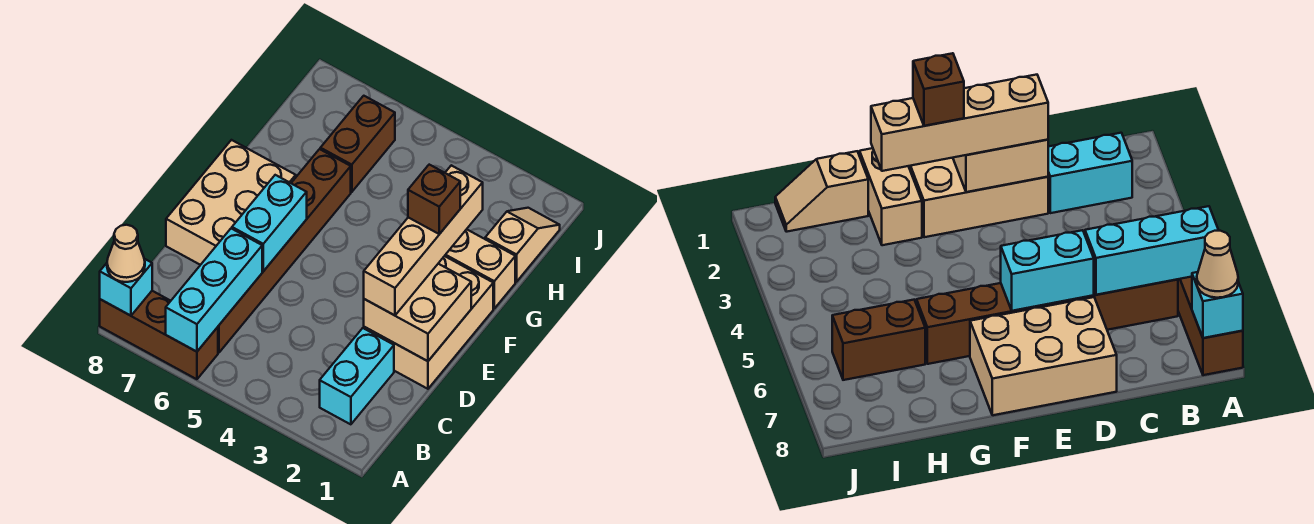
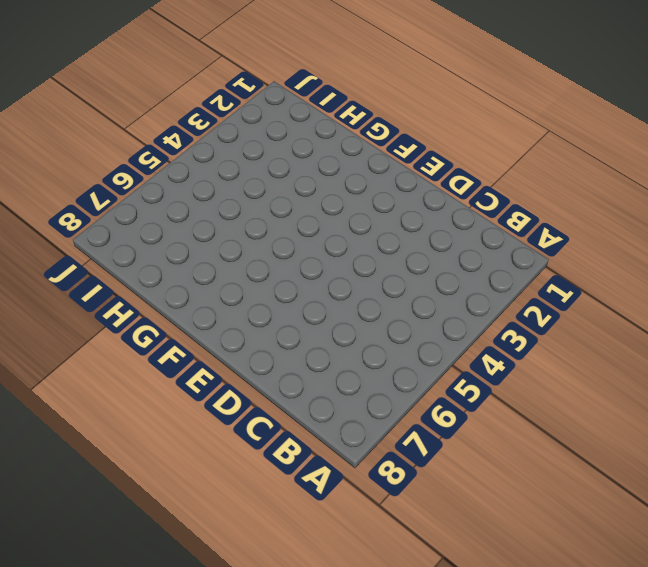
none -> brown brick A6:A8 level 1
none -> cyan brick B2:C2 level 1
none -> brown brick B6:G6 level 1

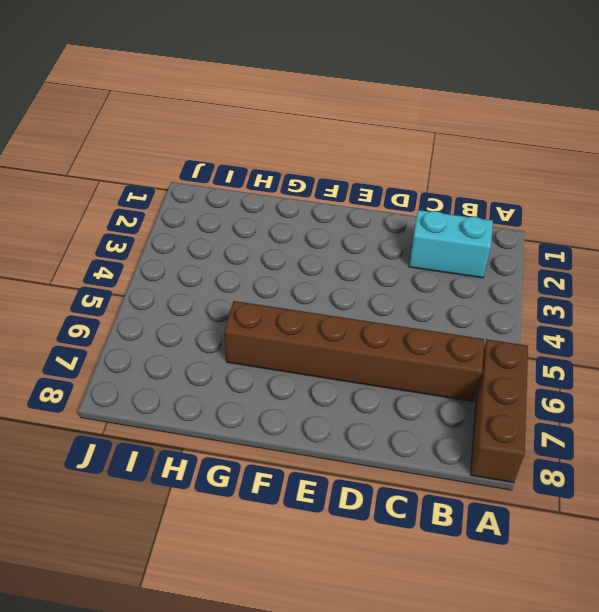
none -> tan brick D1:F2 level 1
none -> tan brick D7:F8 level 1
none -> tan brick G1:G2 level 1

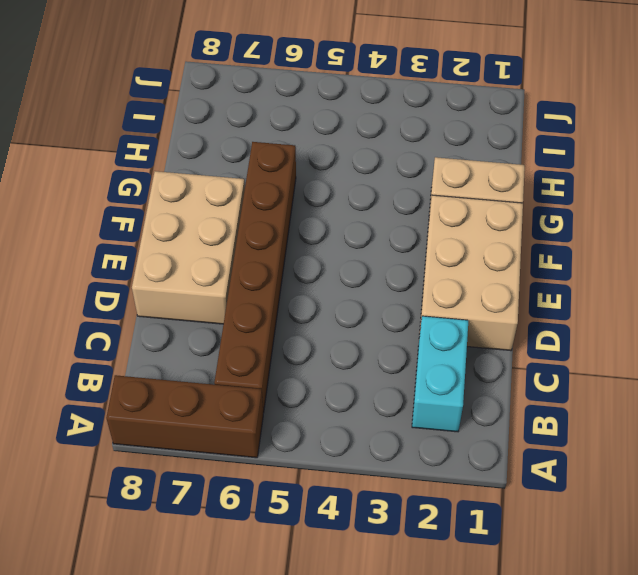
none -> tan slope H1:I1 level 1 top H
none -> brown brick H6:I6 level 1
none -> cyan brick A6:C6 level 2

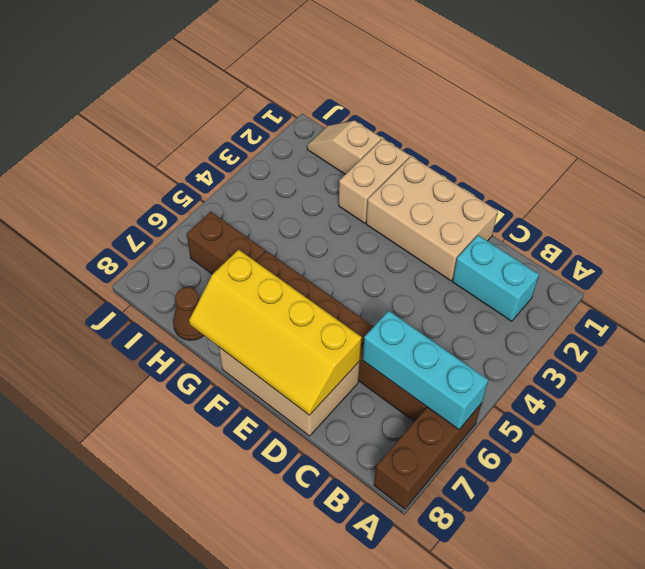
yellow slope D7:G8 level 2 top 7 -> none
brown cone H8 level 1 -> none
none -> cyan brick A8 level 2
none -> tan brick D1:E2 level 2
none -> cyan brick D6:E6 level 2

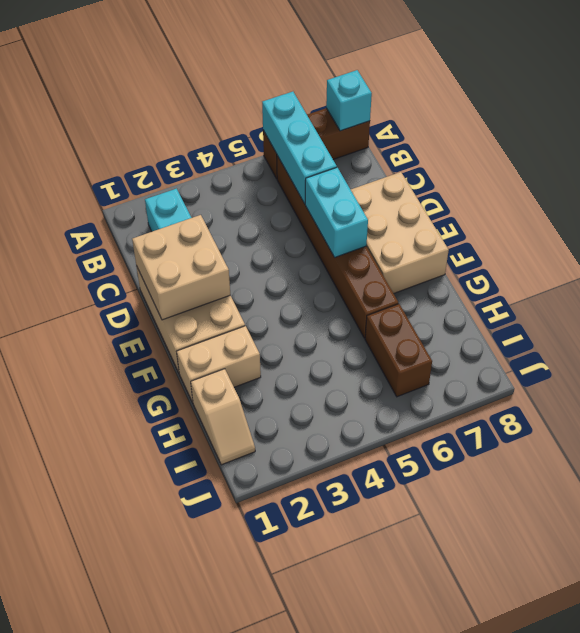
none -> tan cone A8 level 3
none -> tan brick D2:G2 level 3
none -> brown brick F2 level 4

